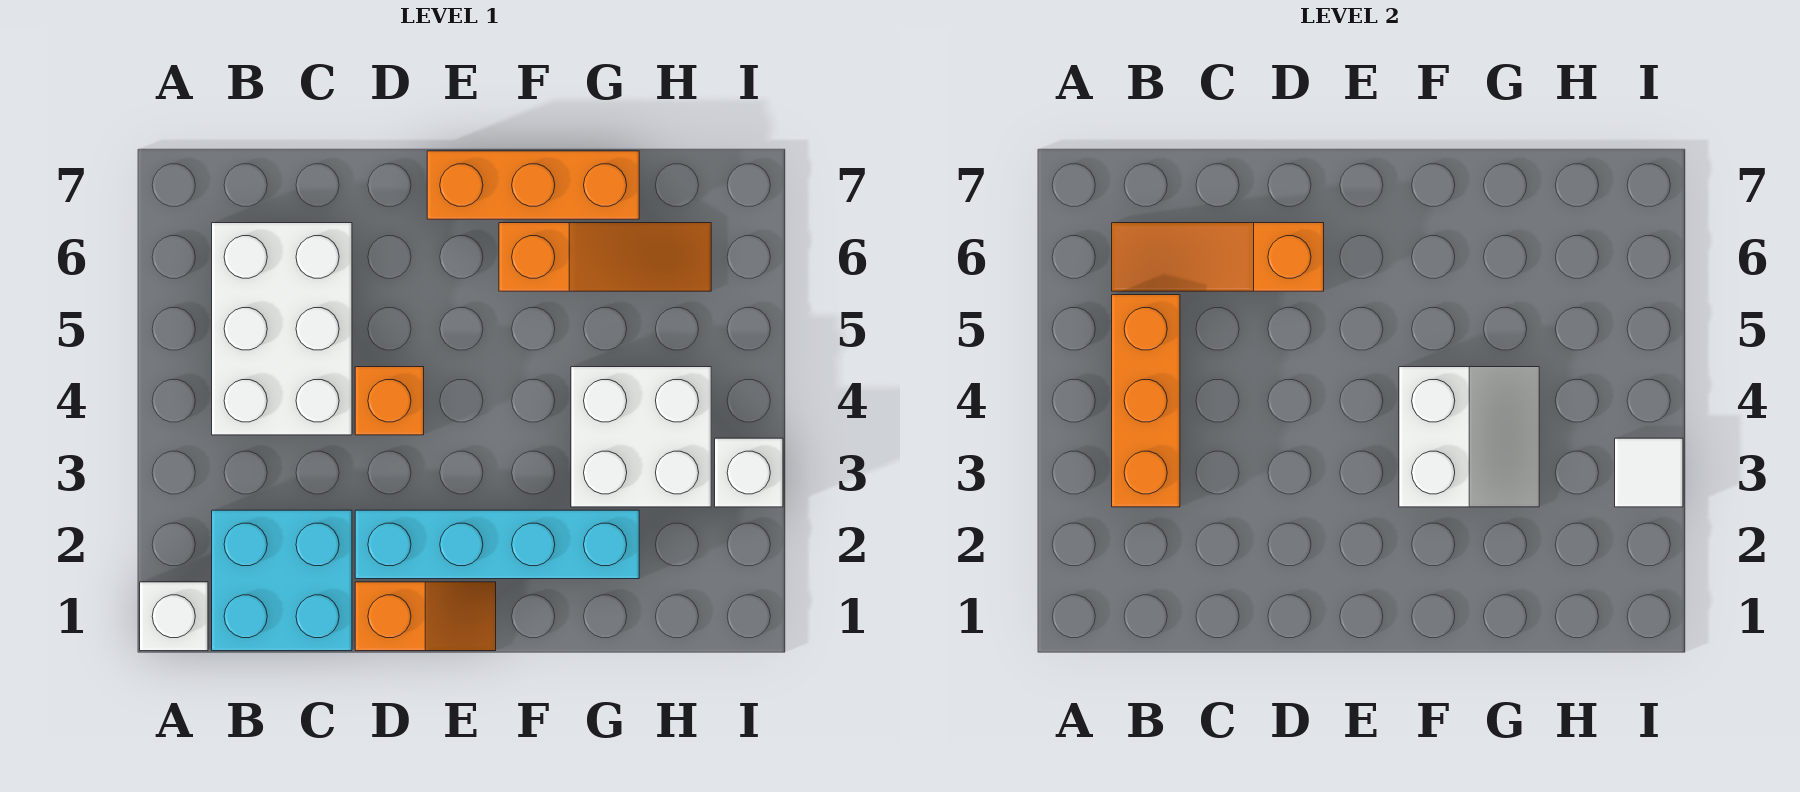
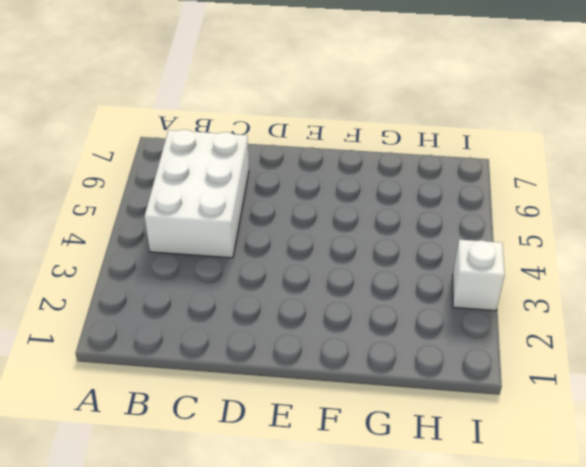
none -> white brick A1 level 1
none -> cyan brick B1:C2 level 1
none -> orange slope D1:E1 level 1 top D

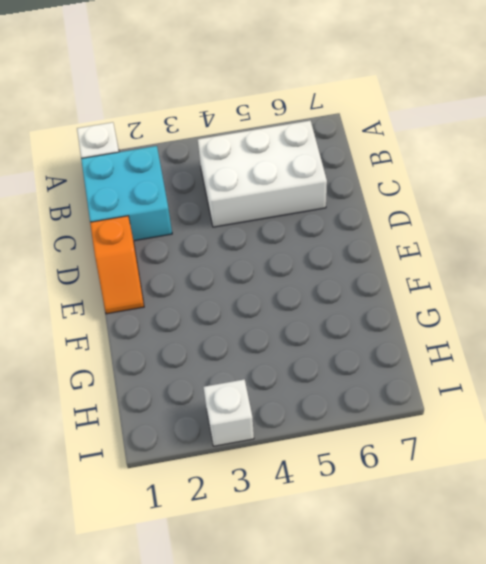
none -> cyan brick D2:G2 level 1
none -> orange brick D4 level 1
none -> orange brick E7:G7 level 1

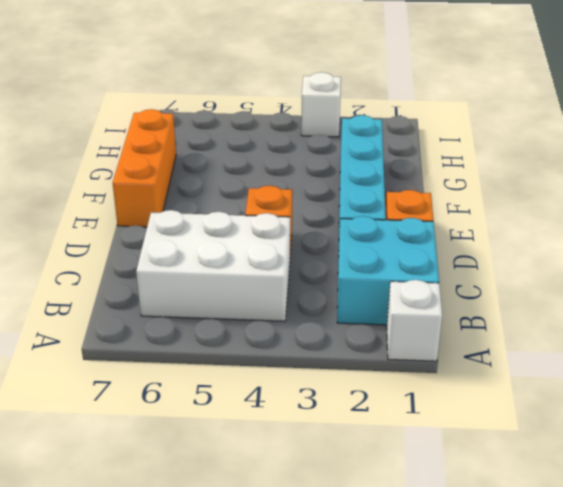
none -> orange slope F6:H6 level 1 top F
none -> white brick G3:H4 level 1
none -> orange brick B3:B5 level 2

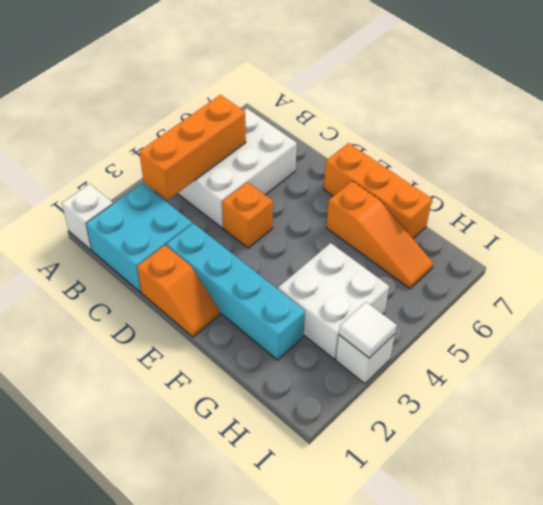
none -> orange slope B6:D6 level 2 top D
none -> white slope F3:G4 level 2 top F

